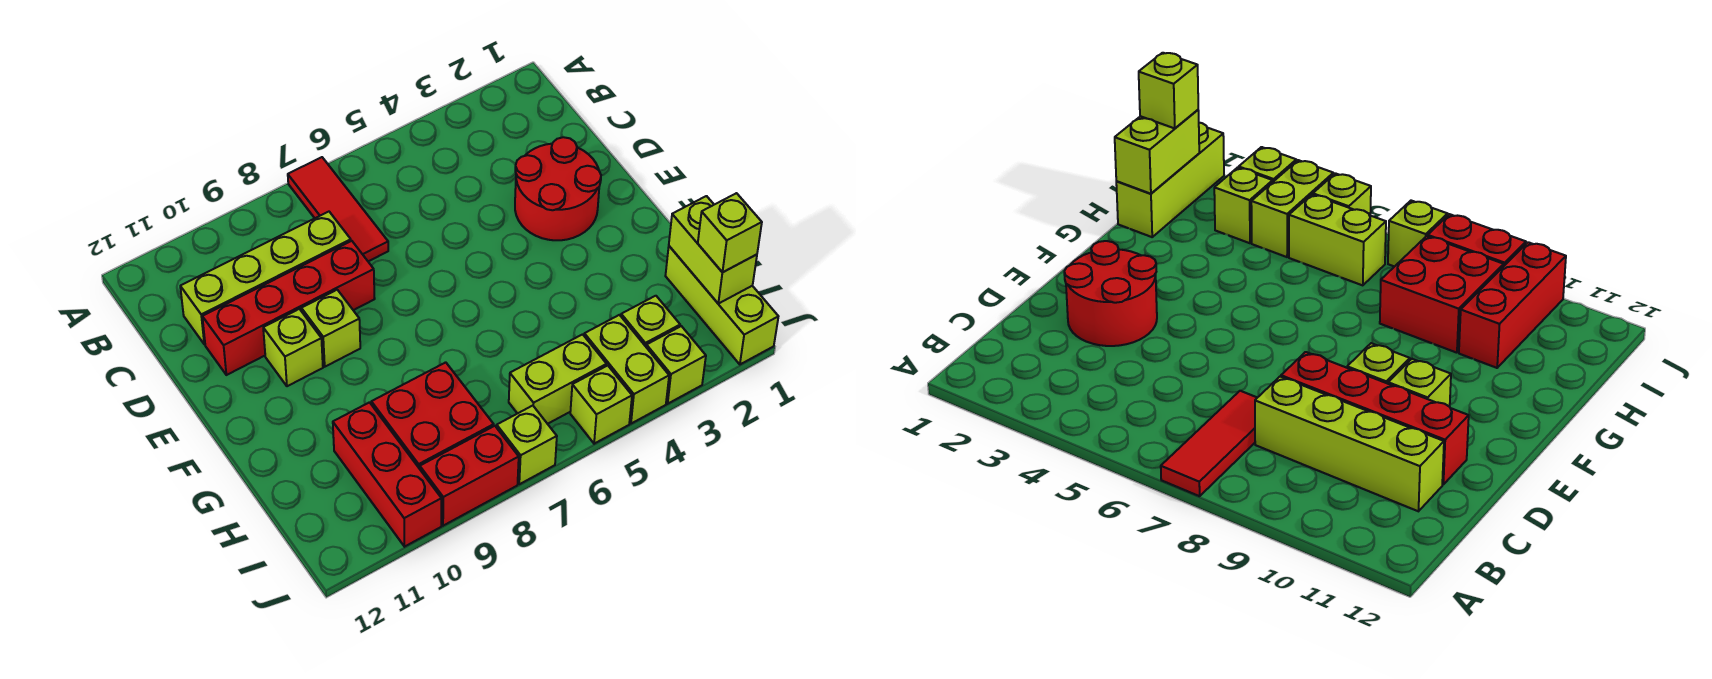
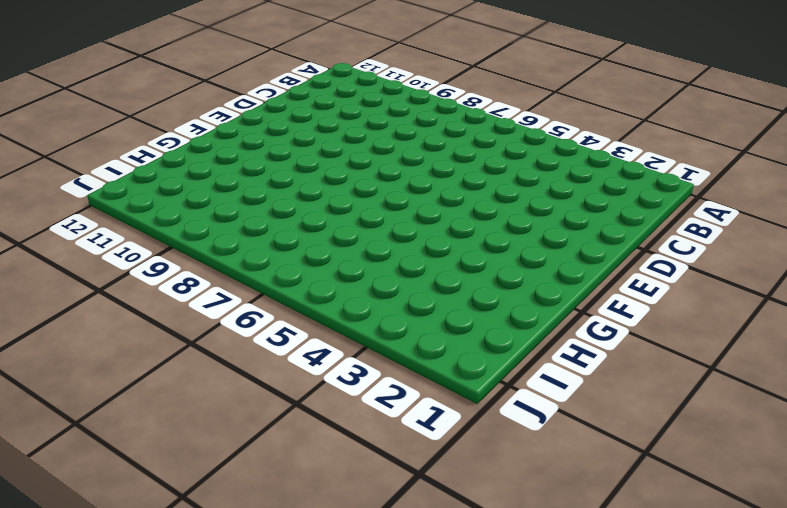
none -> red tile A7:C7 level 1
none -> lime brick C8:C11 level 1
none -> red round brick D2:E3 level 1

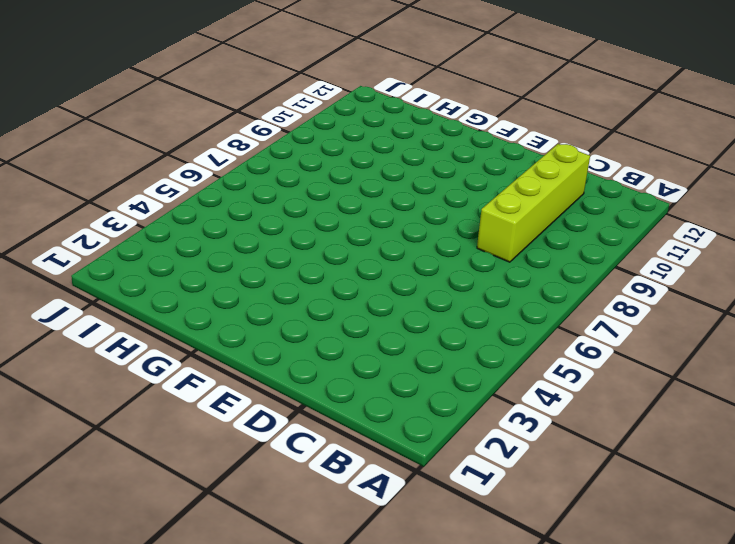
none -> red tile A7:C7 level 1
none -> red round brick D2:E3 level 1
none -> red brick D8:D11 level 1

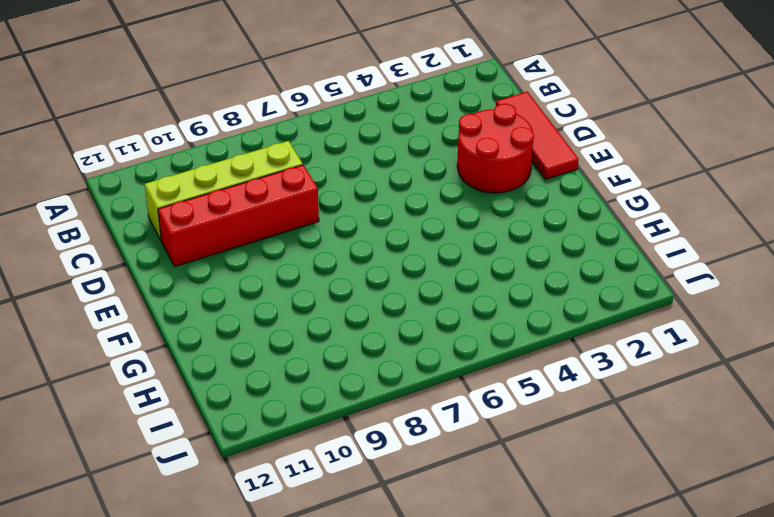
red tile C1:E1 level 1 -> red tile A7:C7 level 1
none -> lime brick E9 level 1
none -> lime brick E10 level 1
none -> lime brick H1:J1 level 1

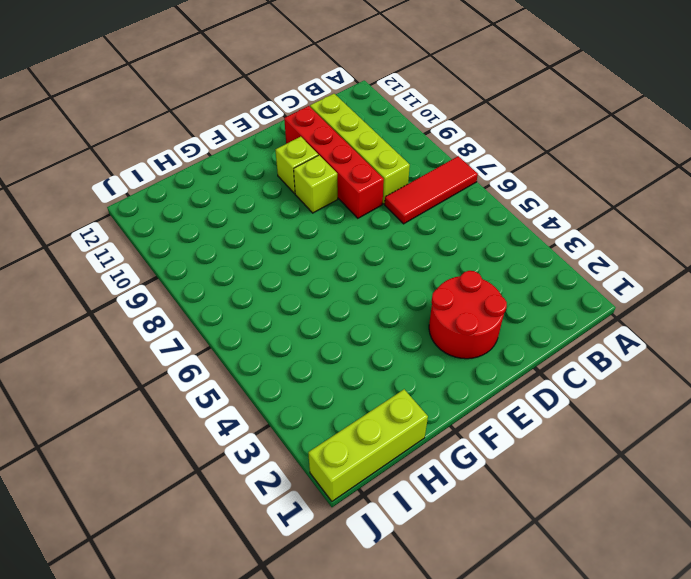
none -> red brick H8:I9 level 1
none -> red brick H10:J10 level 1
none -> lime brick I3 level 1

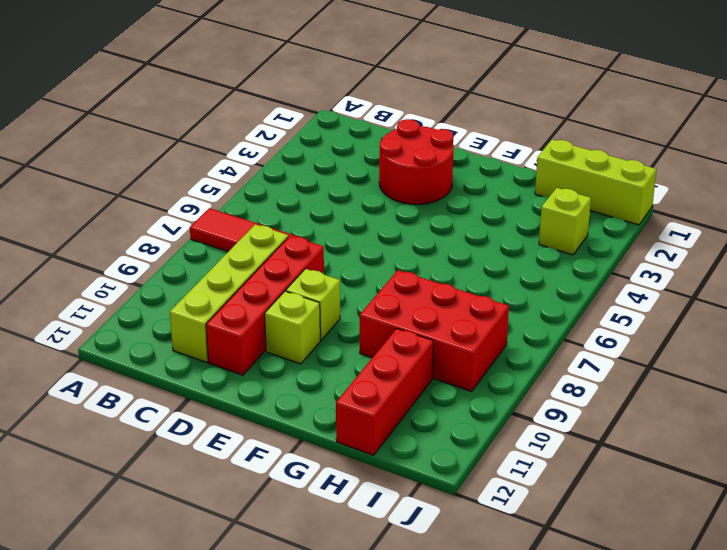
red brick G8:I9 level 1 -> red brick H8:I9 level 1
red brick H10:H12 level 1 -> red brick H10:J10 level 1
none -> lime brick I4:J4 level 1
none -> lime brick I5:I6 level 1
none -> lime brick J3 level 1

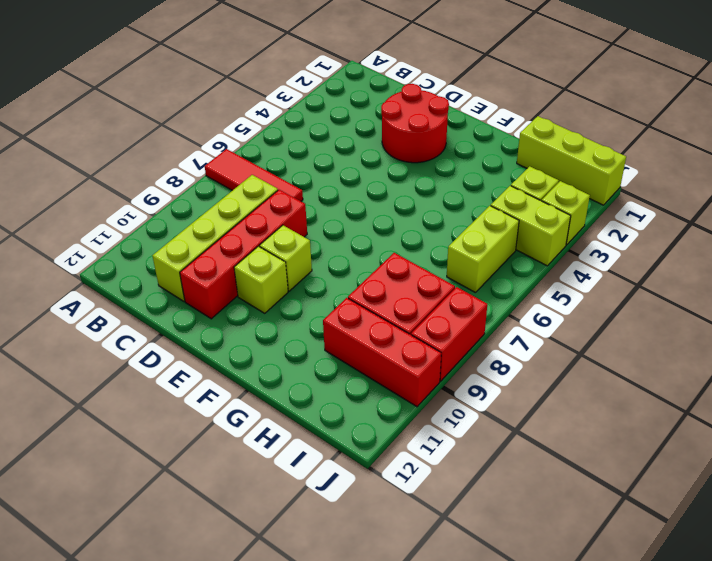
none -> lime brick J5 level 1
none -> lime brick J7 level 1
none -> lime brick H1:I1 level 2

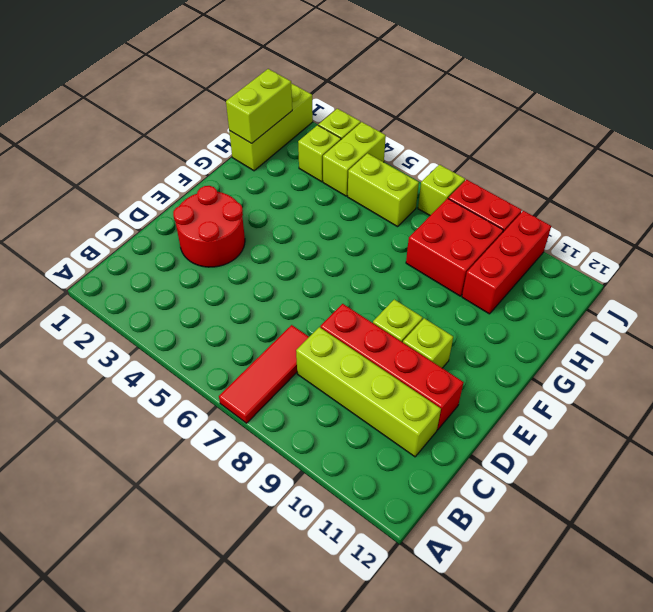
none -> lime brick J5 level 1
none -> lime brick I1 level 3

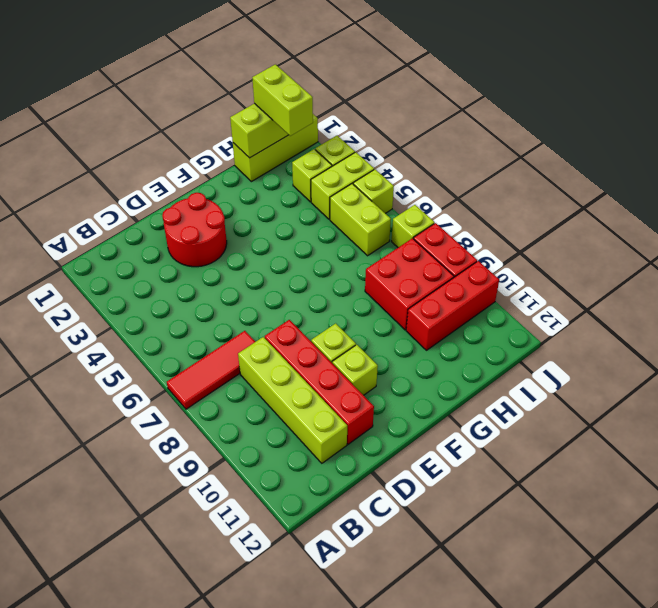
lime brick I1:I2 level 3 -> lime brick I1 level 3

